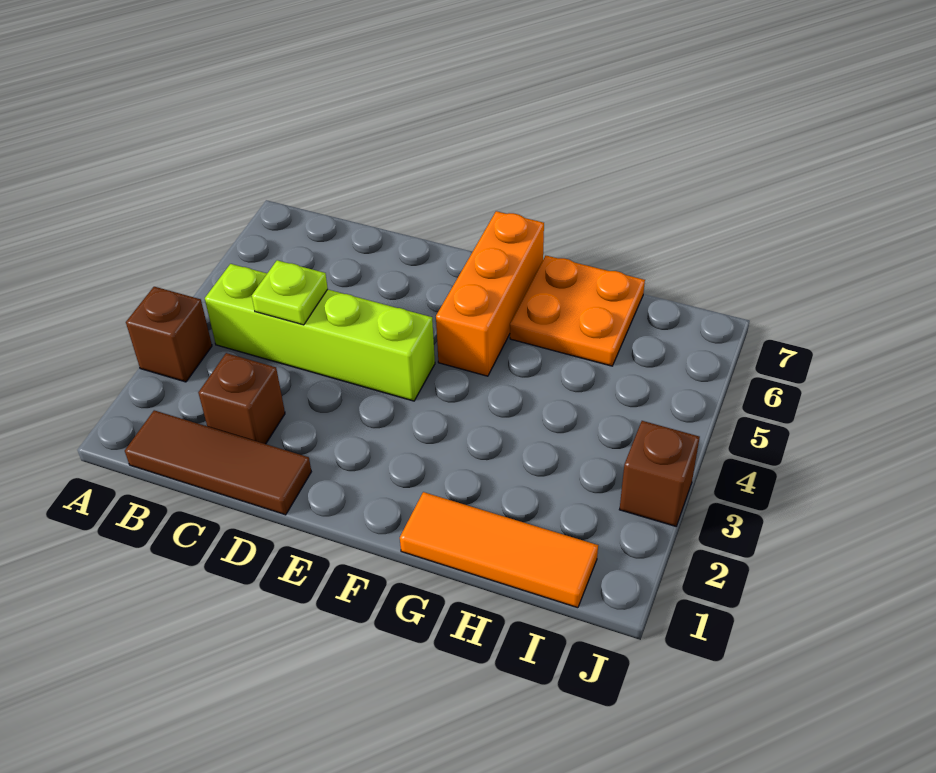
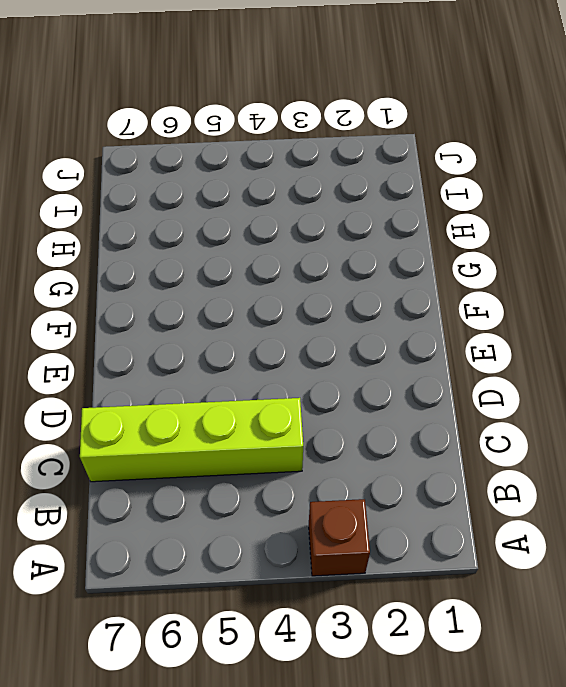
lime brick C4:C7 level 1 -> lime brick B4:E4 level 1
none -> brown tile B1:D1 level 1
none -> brown brick C2 level 1

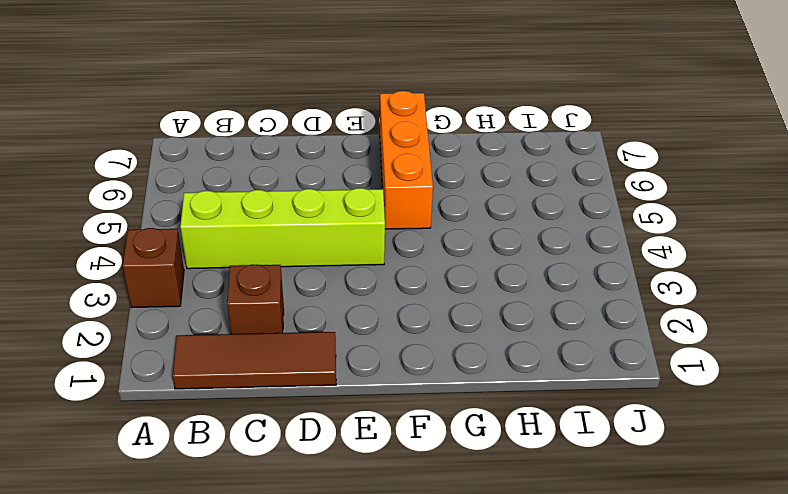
none -> orange tile G1:I1 level 1
none -> orange plate G6:H7 level 1

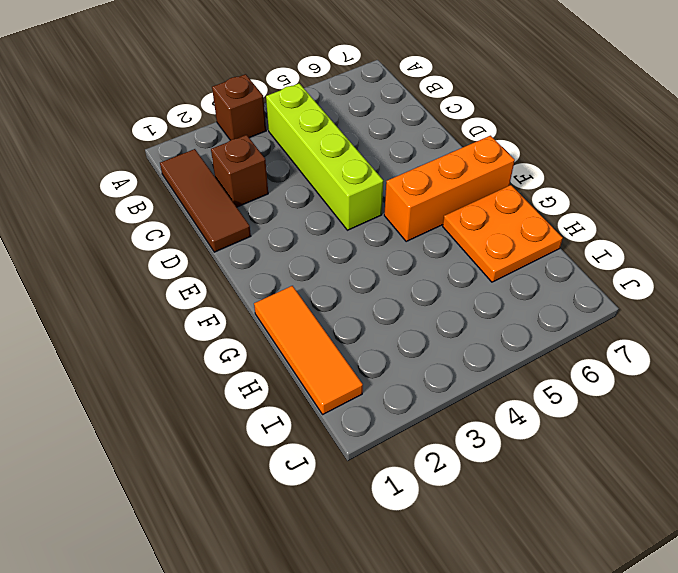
none -> brown brick J3 level 1
none -> lime plate C4 level 2

